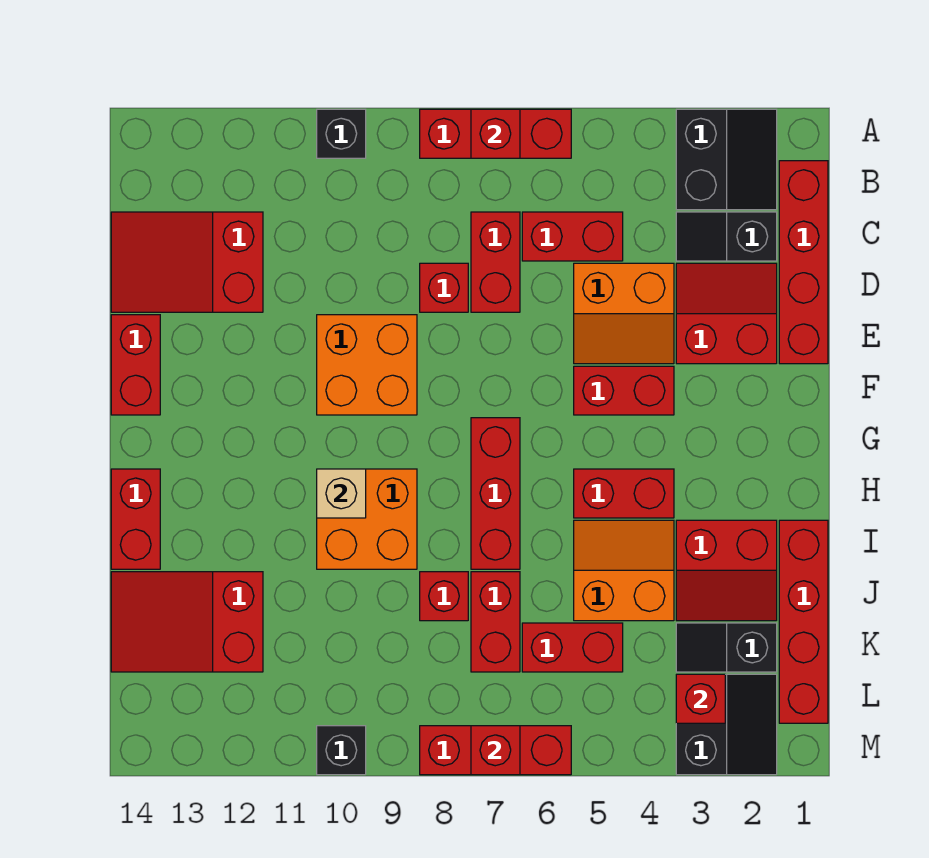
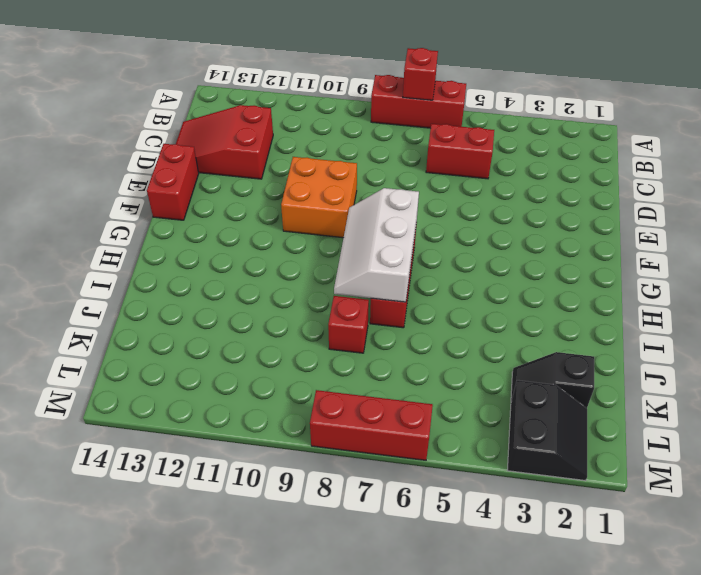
white slope G7:I8 level 2 top 7 -> none
none -> black slope A2:B3 level 1 top 3
none -> black brick A10 level 1
none -> red brick B1:E1 level 1
none -> black slope C2:C3 level 1 top 2

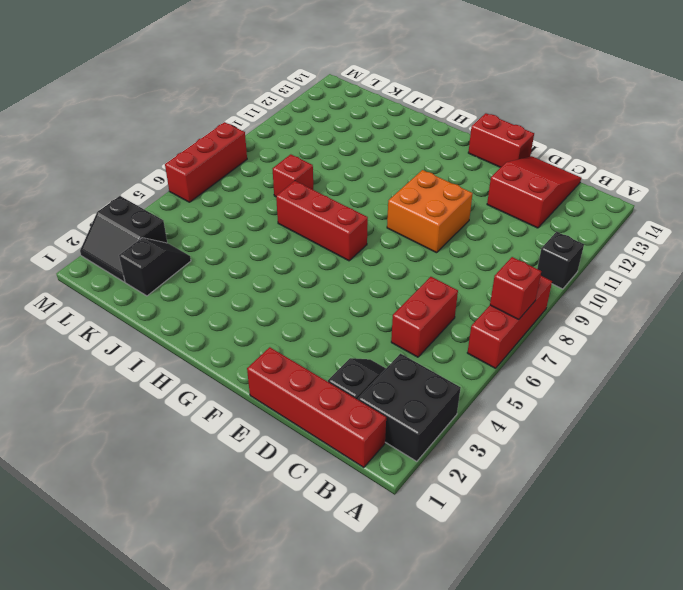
black brick A2:B3 level 1 -> black slope A2:B3 level 1 top 3
none -> red brick C7:D7 level 1
none -> red slope D2:E3 level 1 top E
none -> orange slope D4:E5 level 1 top D
none -> red brick D8 level 1

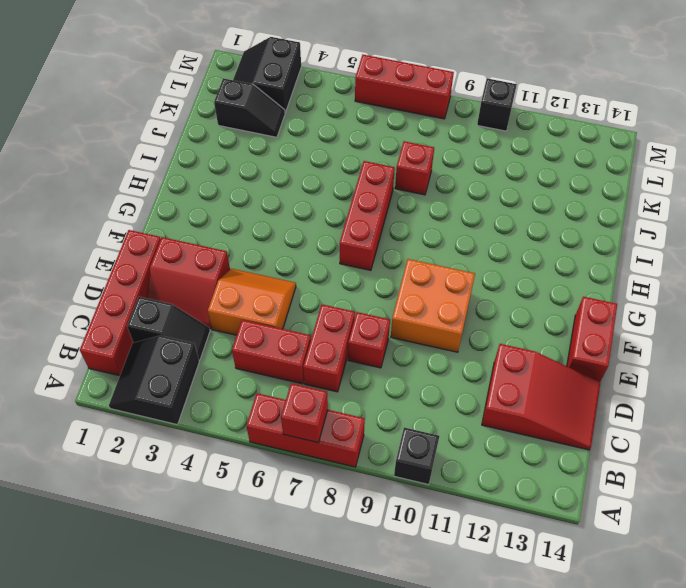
none -> red brick F4:F5 level 1
none -> red brick H4:H5 level 1
none -> orange brick H9:I10 level 1
none -> red brick H14:I14 level 1

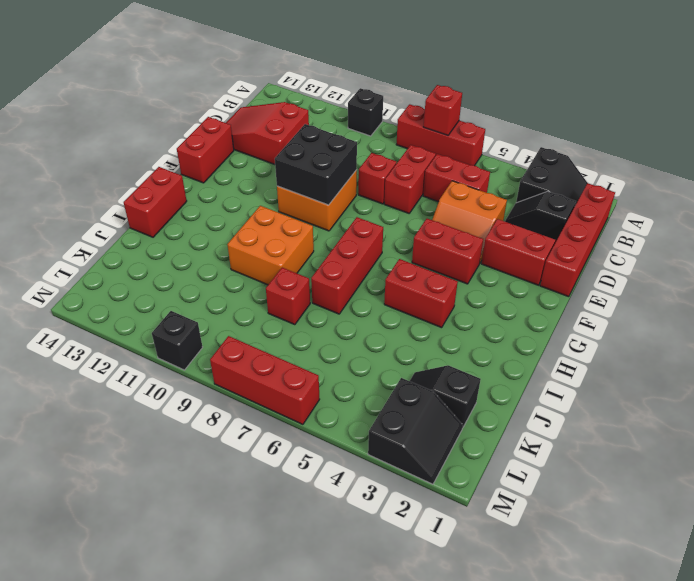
black brick E9:F10 level 2 -> none
none -> red brick I1:L1 level 1
none -> red slope I2:J3 level 1 top I
none -> orange slope I4:J5 level 1 top J
none -> red brick J7:K7 level 1

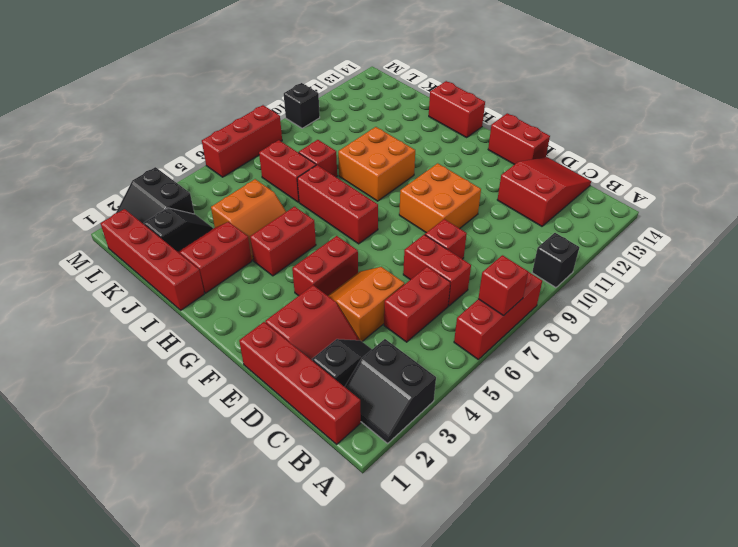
none -> red slope J12:K14 level 1 top 12
none -> red brick K5:K6 level 1
none -> tan brick H10 level 2
none -> red brick L3 level 2

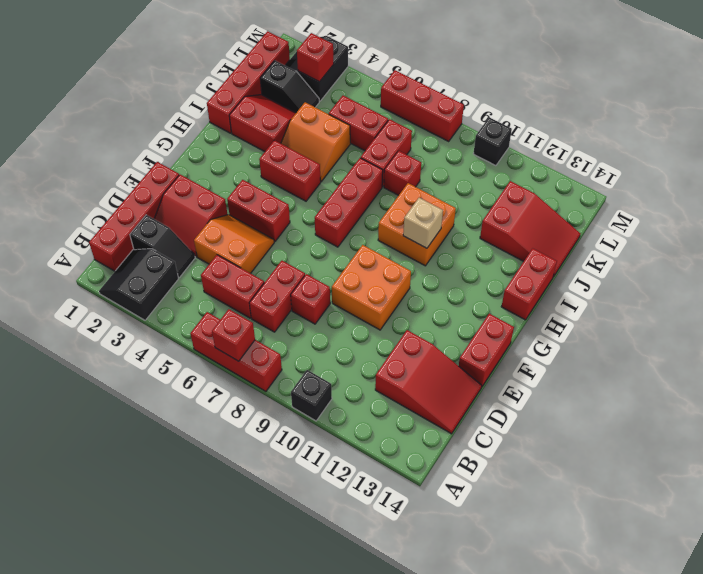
none -> red brick M7 level 2

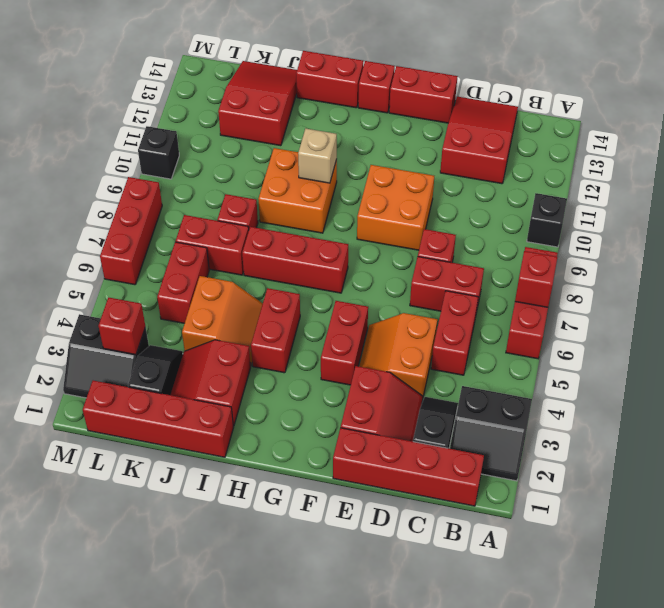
red brick G14 level 1 -> red brick M7 level 2

